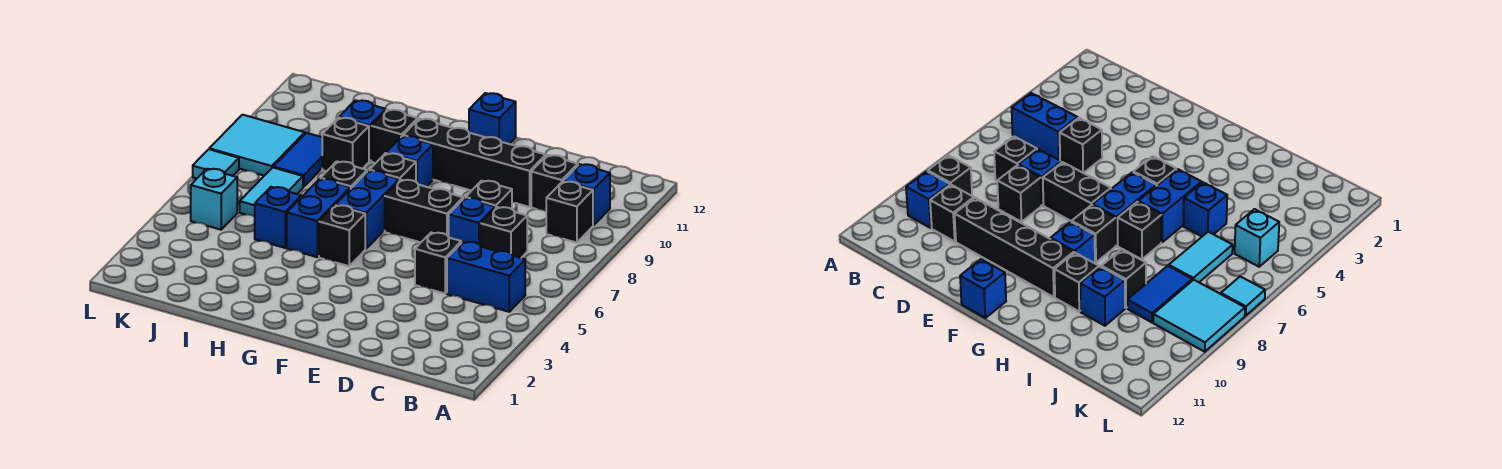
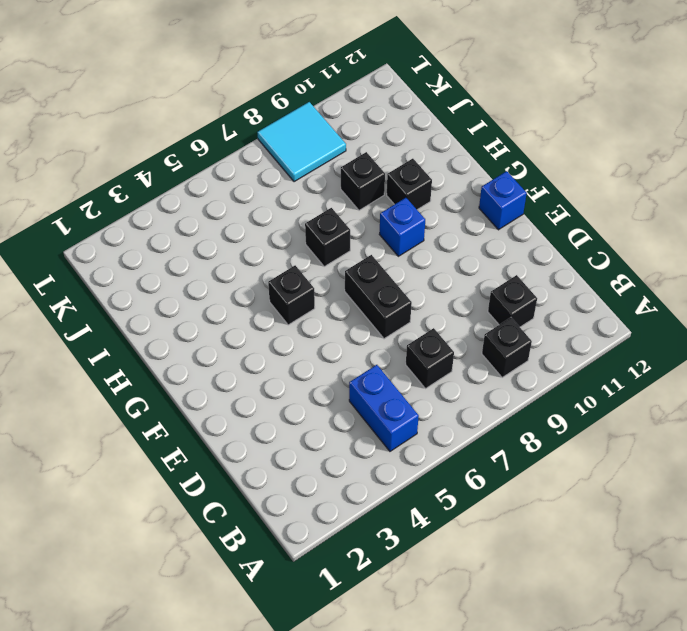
none -> blue brick B10 level 1
none -> black brick D5 level 1
none -> blue brick D7 level 1

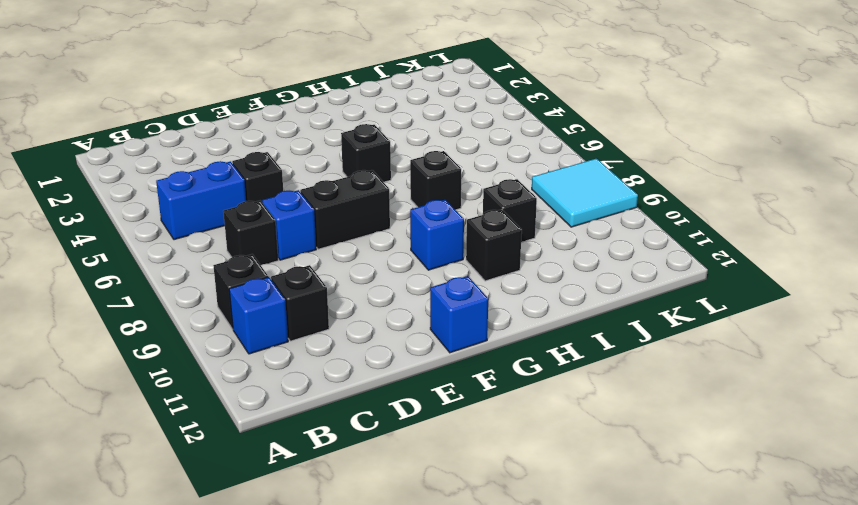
none -> black brick D8 level 1
none -> black brick D10:G10 level 1
none -> blue brick G6:G7 level 1

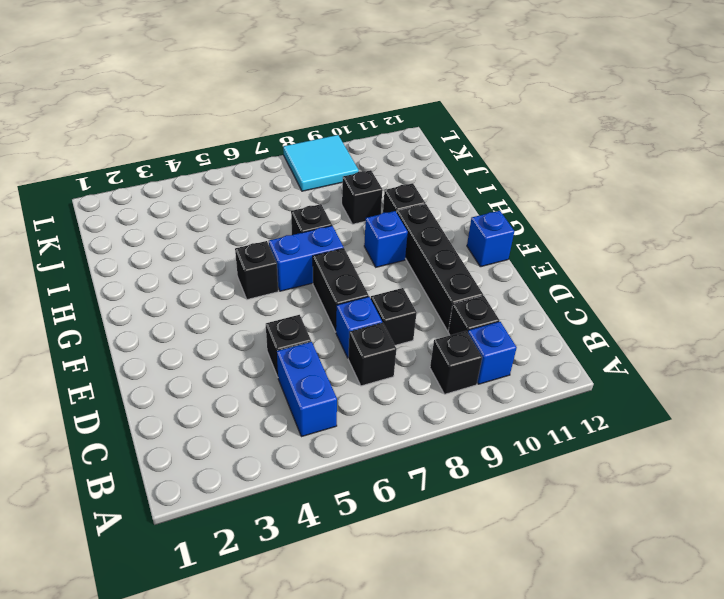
none -> black brick G8 level 1
none -> blue brick H5:H6 level 1
none -> blue brick I5 level 1

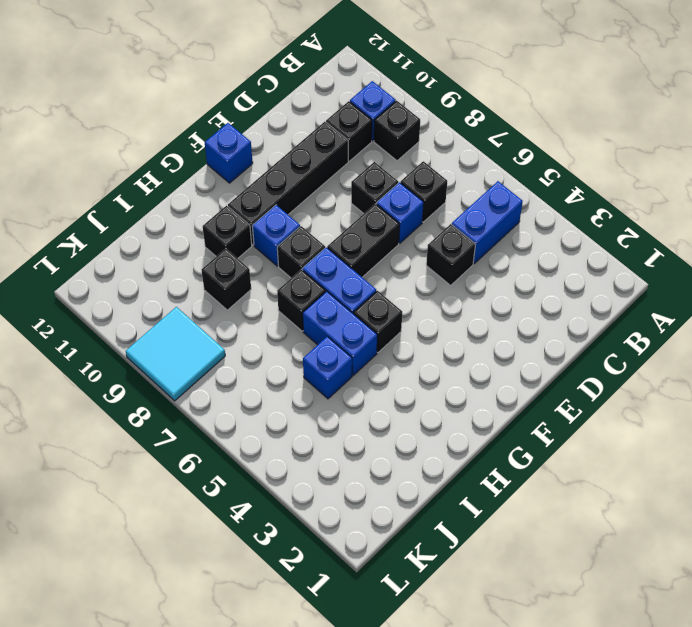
none -> blue brick I10 level 1
none -> cyan tile J6:J7 level 1
none -> blue tile J8:J9 level 1

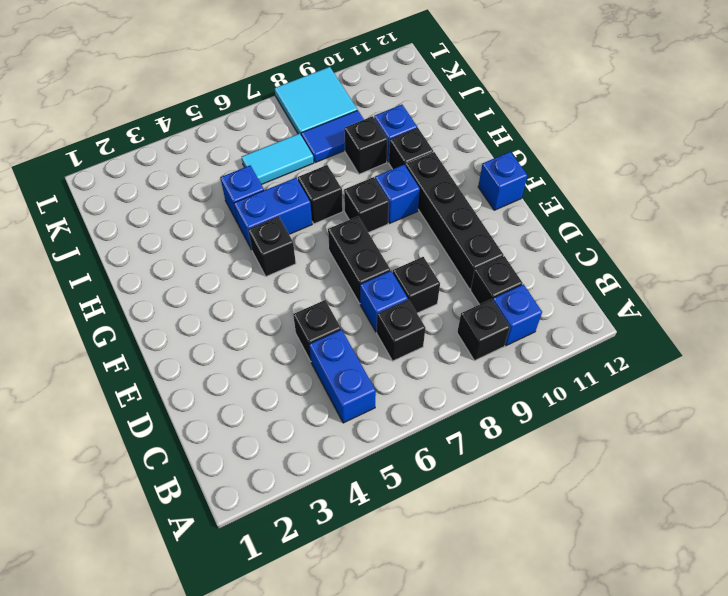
none -> blue brick G6:G7 level 1
none -> cyan brick K5 level 1
none -> cyan tile L7 level 1

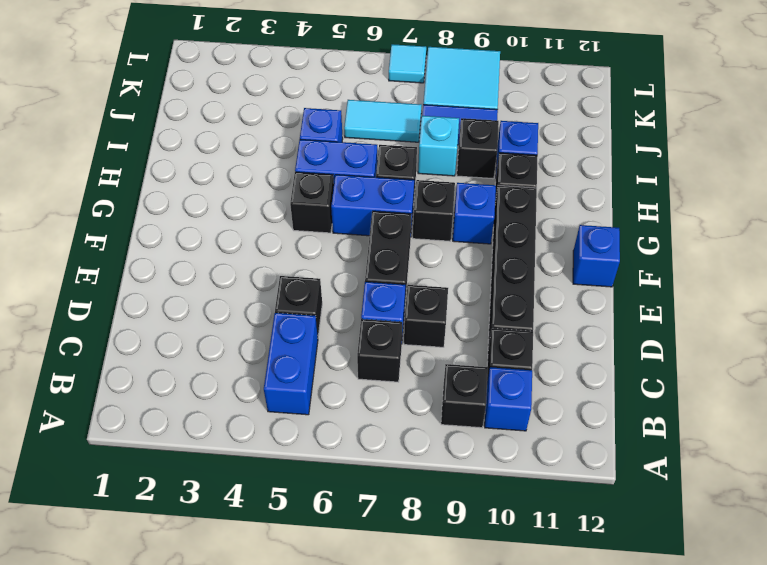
cyan brick I8 level 1 -> cyan brick K5 level 1

